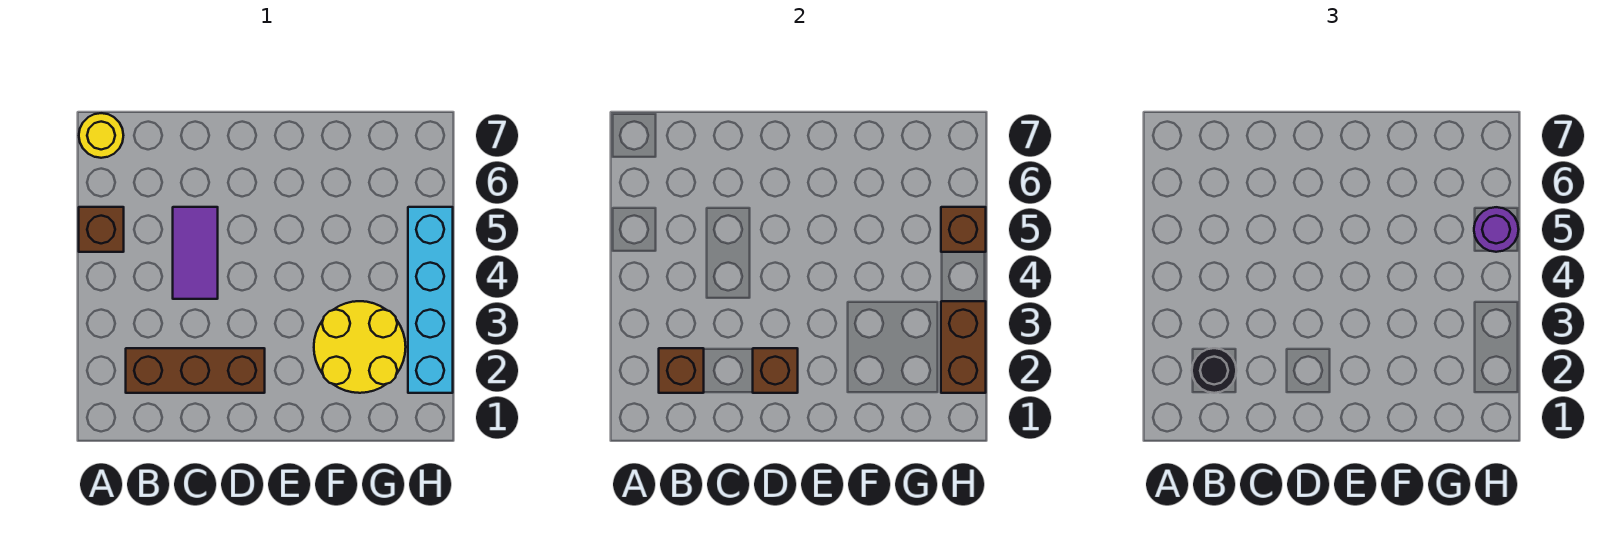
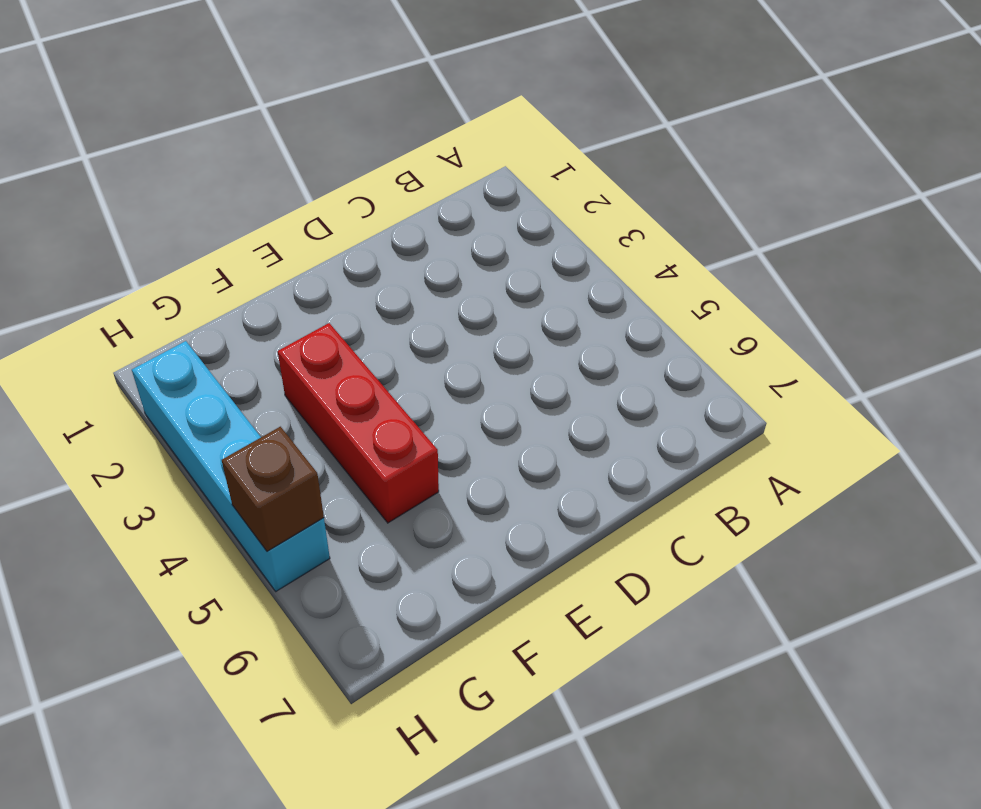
red brick F3:F5 level 1 -> yellow round brick F2:G3 level 1
none -> brown brick A5 level 1
none -> yellow round brick A7 level 1
none -> brown brick B2:D2 level 1

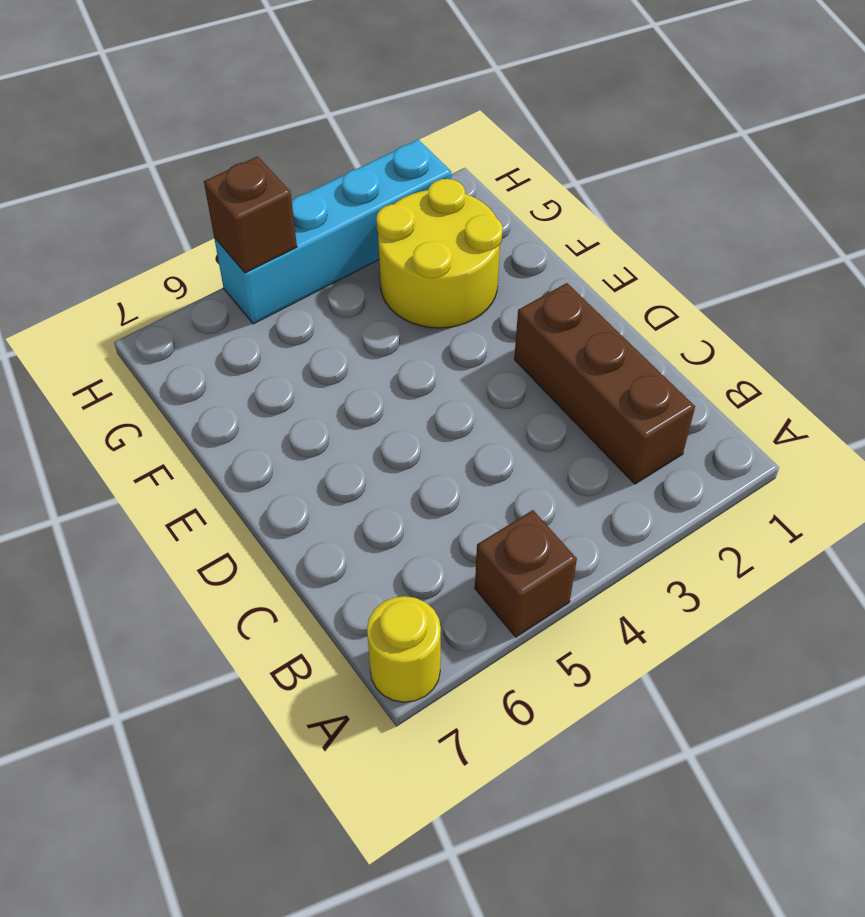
none -> purple tile C4:C5 level 1
none -> brown brick B2 level 2
none -> brown brick D2 level 2

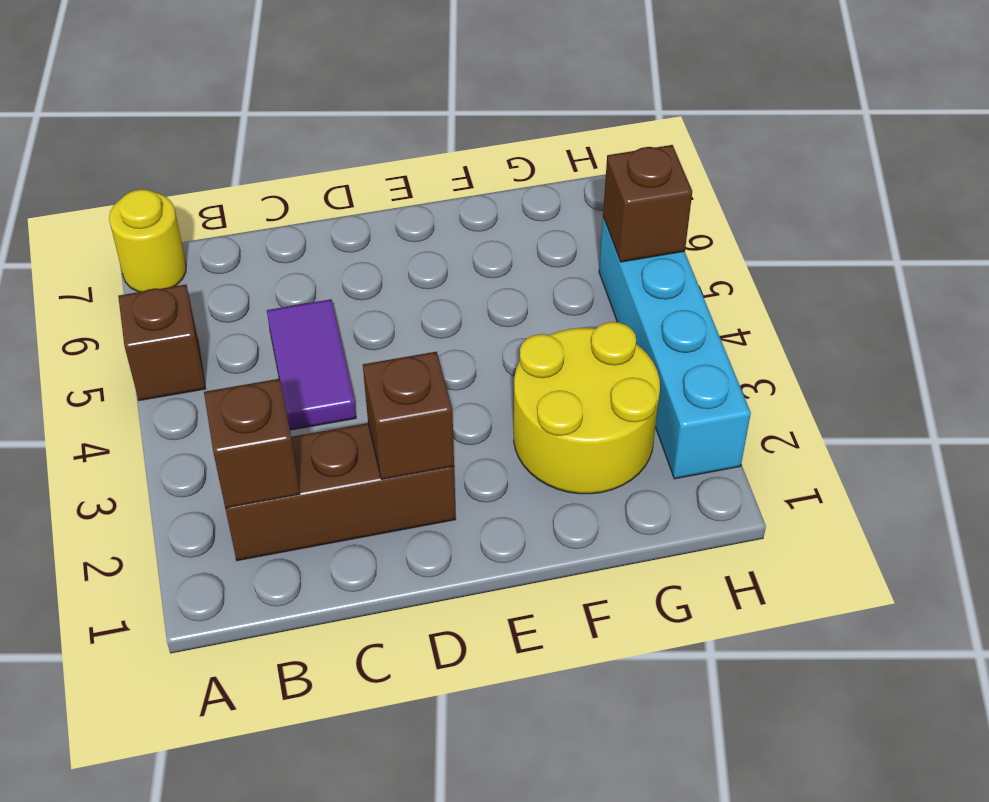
none -> brown brick H2:H3 level 2
none -> black round brick B2 level 3
none -> purple round brick H5 level 3

